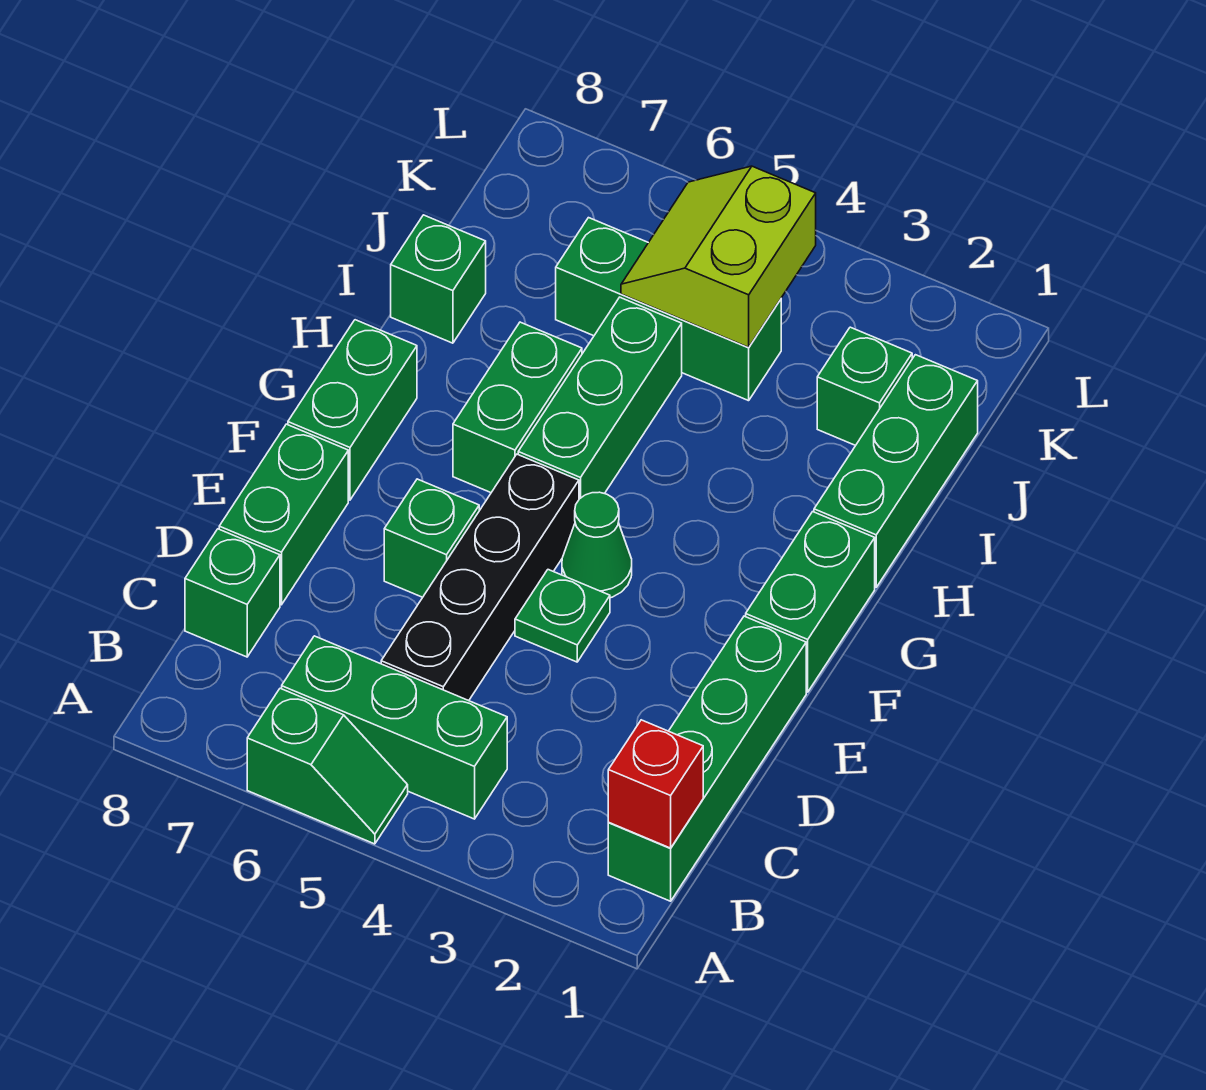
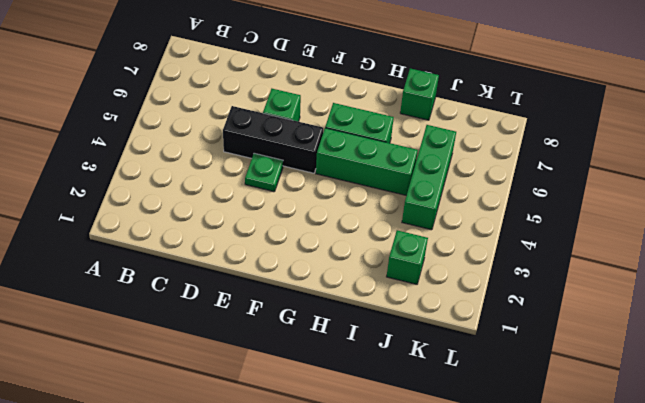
black brick D5:F5 level 1 -> black brick C5:F5 level 1
none -> green slope A5:A6 level 1 top 6
none -> green brick B1:E1 level 1
none -> green brick B4:B6 level 1

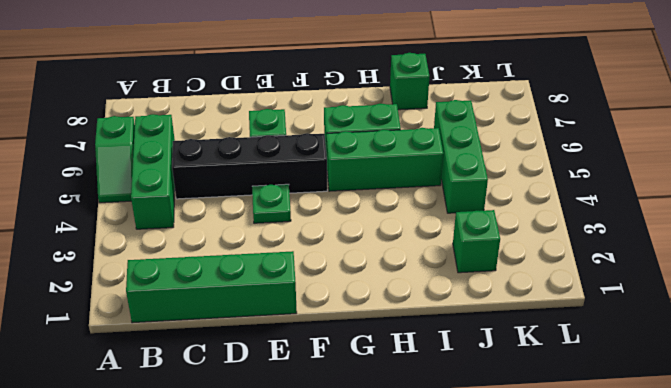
none -> green brick C8 level 1
none -> green brick D8:E8 level 1
none -> green brick F1:G1 level 1

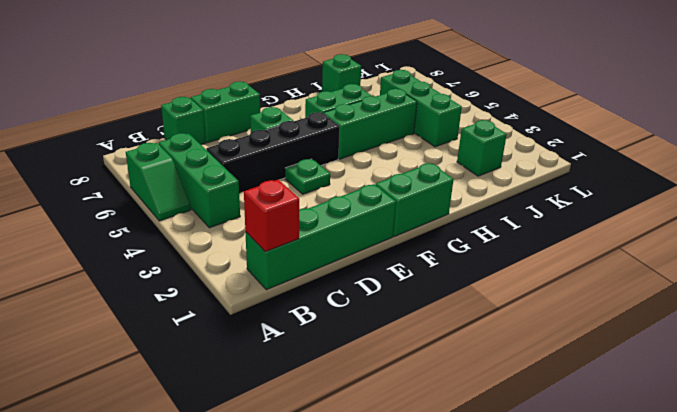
none -> green cone F4 level 1
none -> green brick F8:G8 level 1
none -> green brick H1:J1 level 1

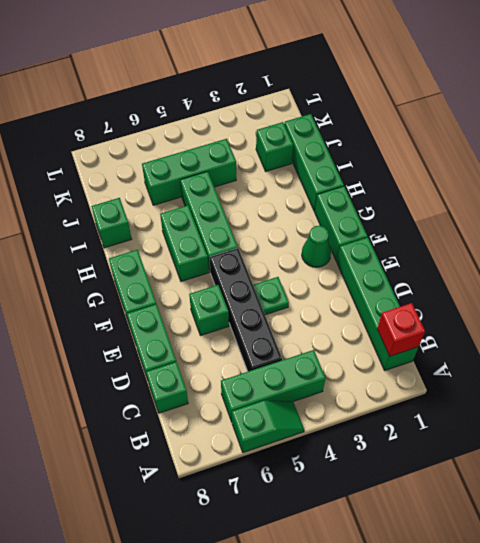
green cone F2 level 1 -> green cone F4 level 1
none -> lime slope J4:K5 level 2 top 4

